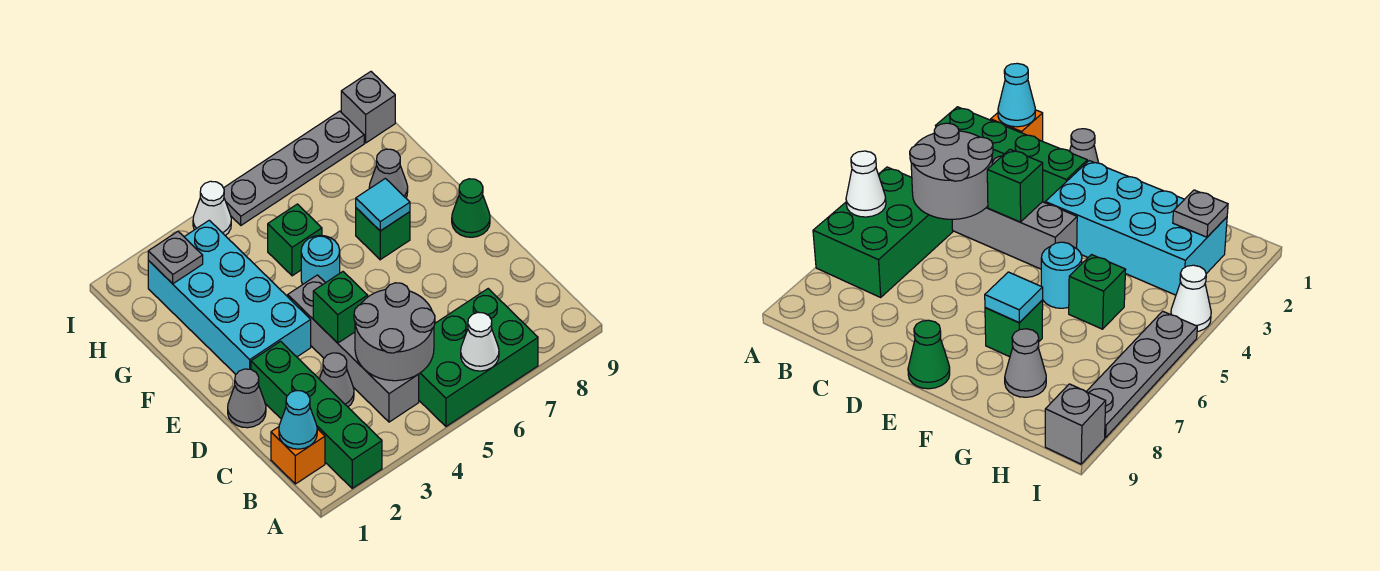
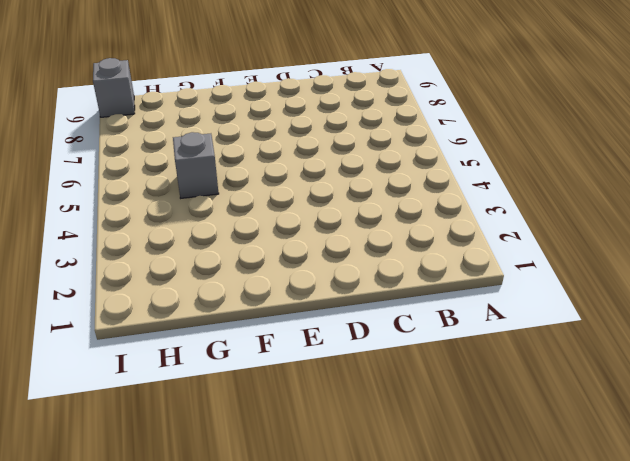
grey brick G5 level 1 -> green brick G5 level 1
none -> green brick A2:D2 level 1
none -> green brick A5:B7 level 1
none -> orange brick B1 level 1

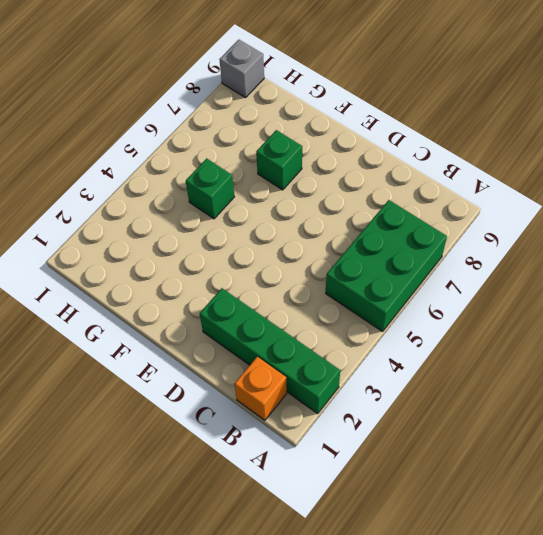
none -> grey brick B4:E4 level 1
none -> grey cone C3 level 1
none -> grey cone D1 level 1

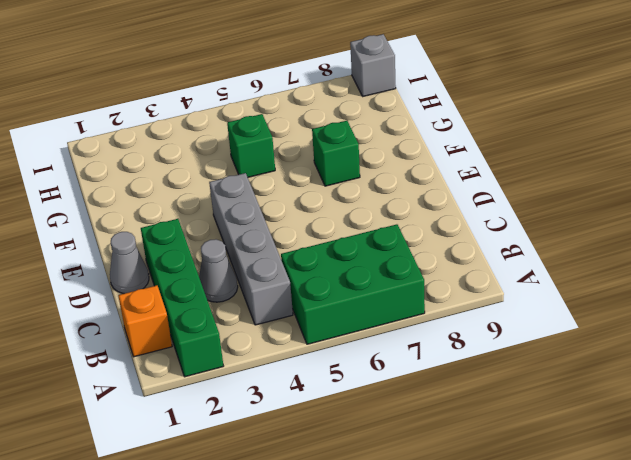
none -> cyan brick E2:H3 level 1
none -> green cone E9 level 1
none -> cyan round brick F5 level 1

